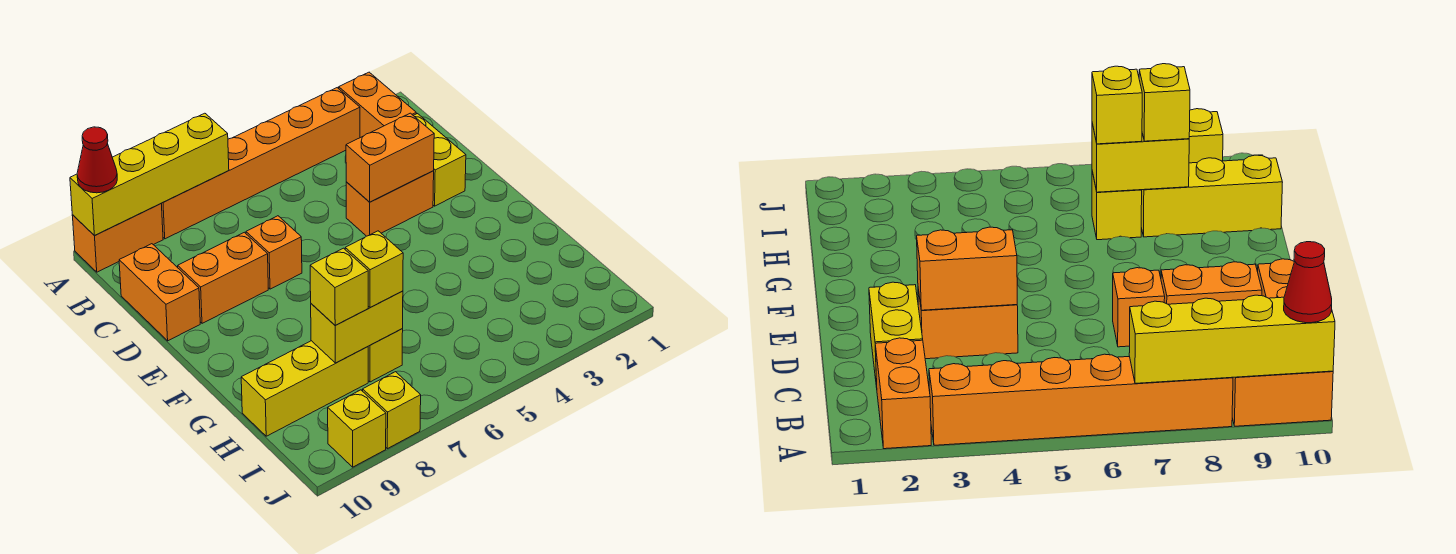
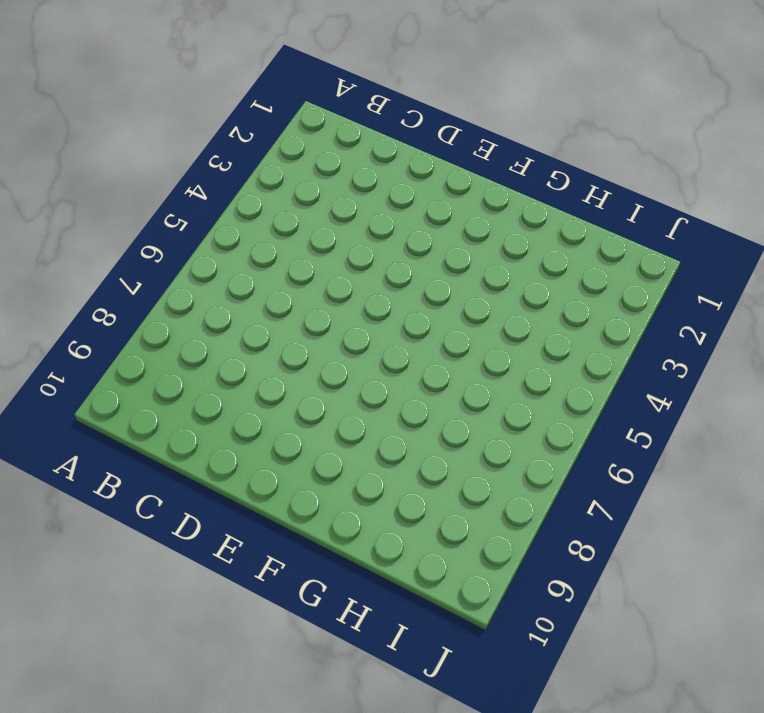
none -> orange brick A2:B2 level 1
none -> orange brick A3:A8 level 1
none -> orange brick A9:A10 level 1

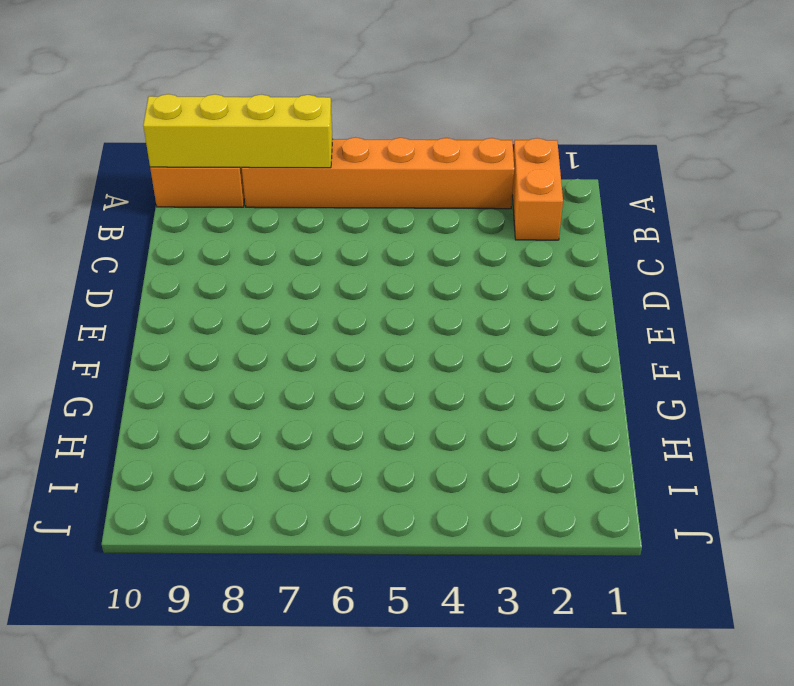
none -> yellow brick C2:D2 level 1
none -> orange brick C10:D10 level 1
none -> orange brick D3:D4 level 1

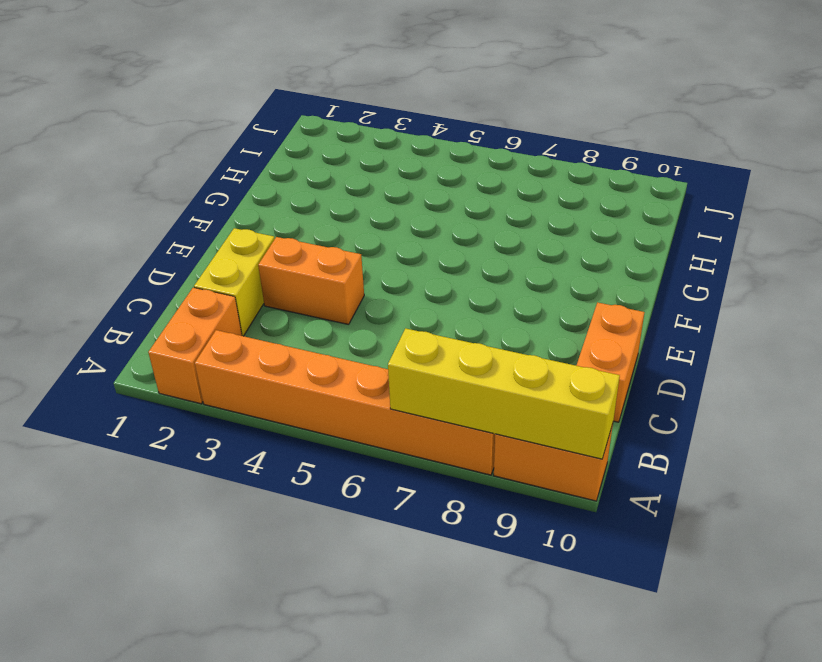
none -> orange brick D7 level 1
none -> orange brick D8:D9 level 1
none -> yellow brick H7 level 1

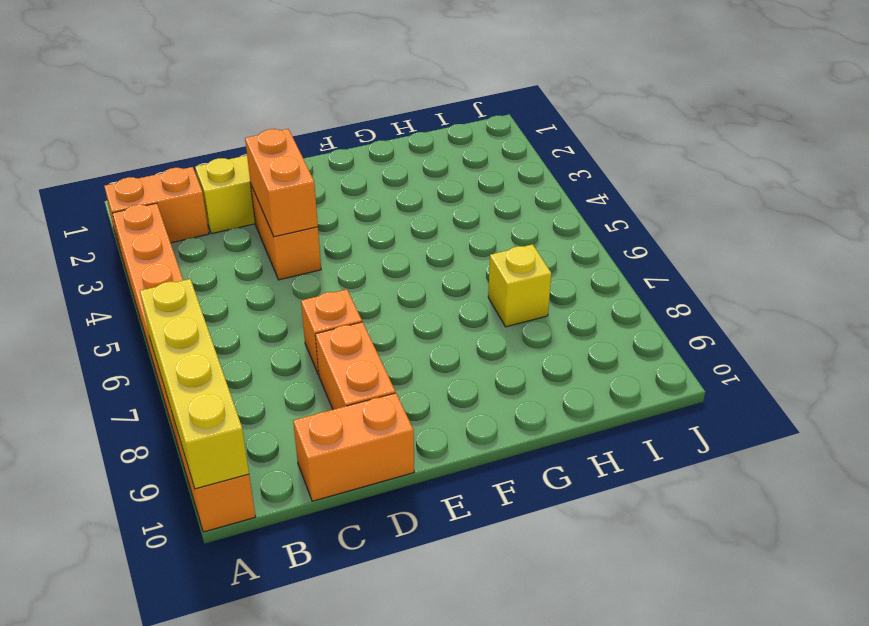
none -> yellow brick H8:H10 level 1
none -> yellow brick J8 level 1
none -> yellow brick J9 level 1

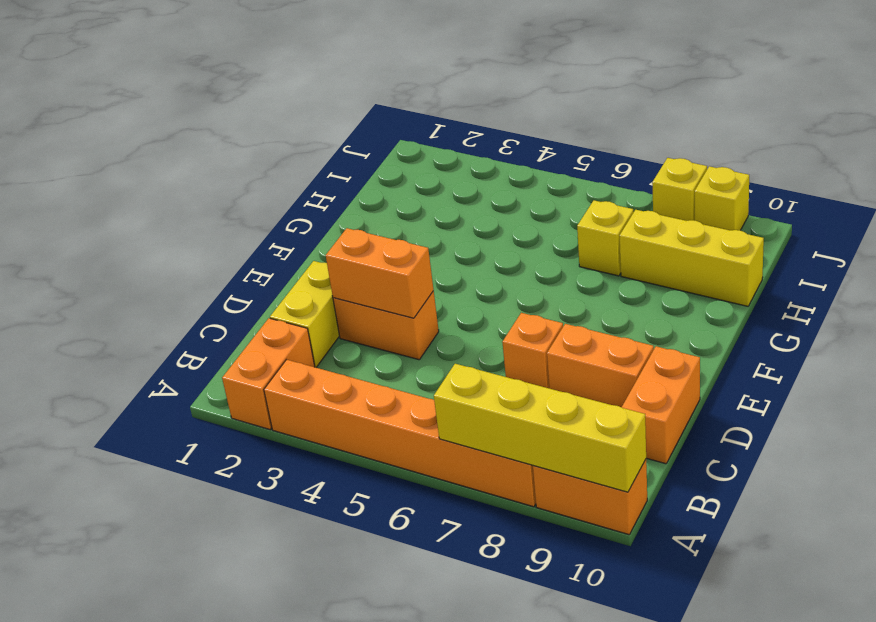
none -> yellow brick H7:H8 level 2
none -> red cone A10 level 3
none -> yellow brick H7 level 3

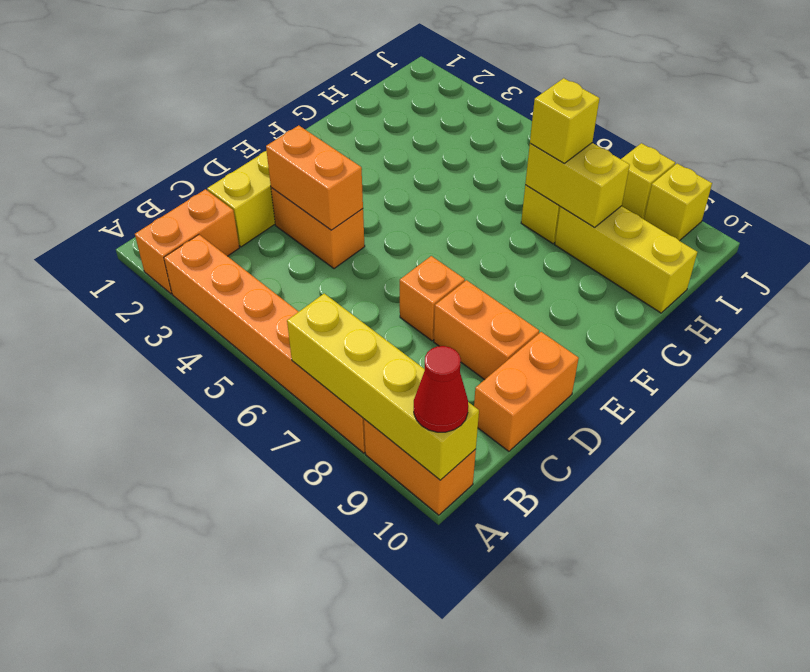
none -> yellow brick H8 level 3

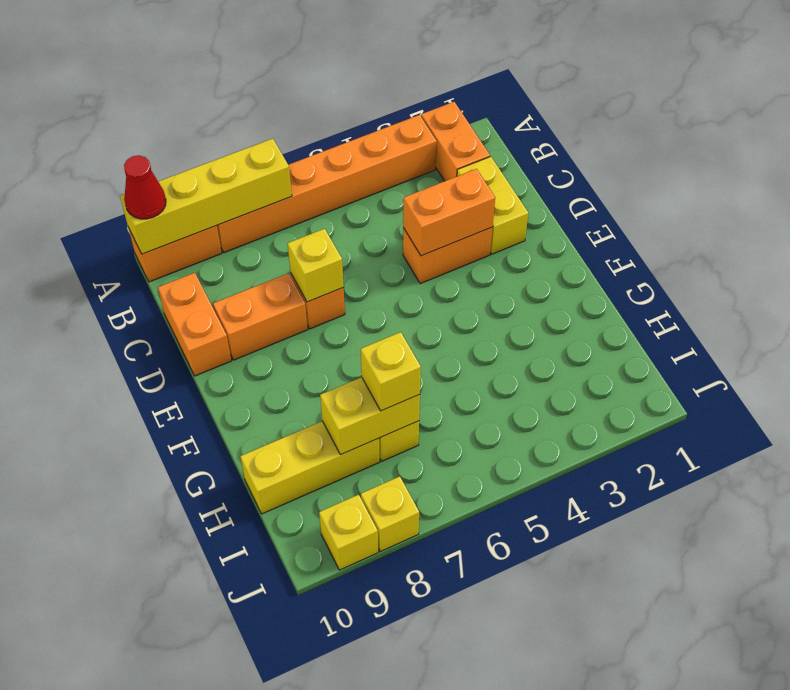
yellow brick D7 level 2 -> yellow brick H8 level 3

